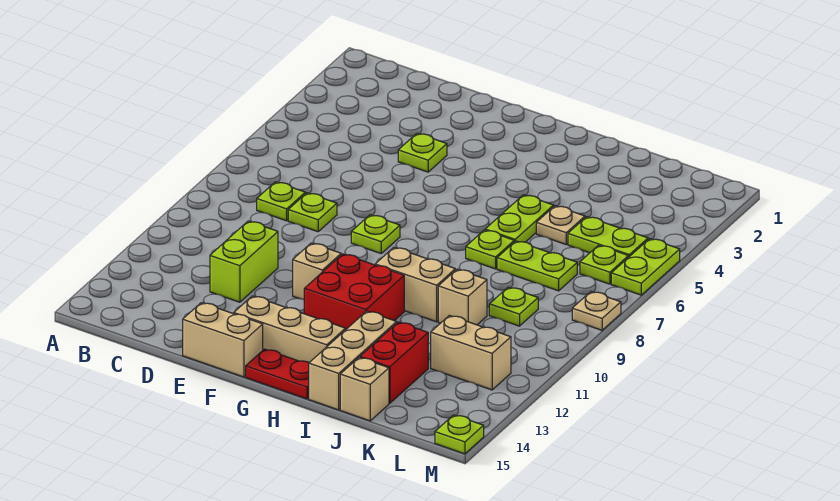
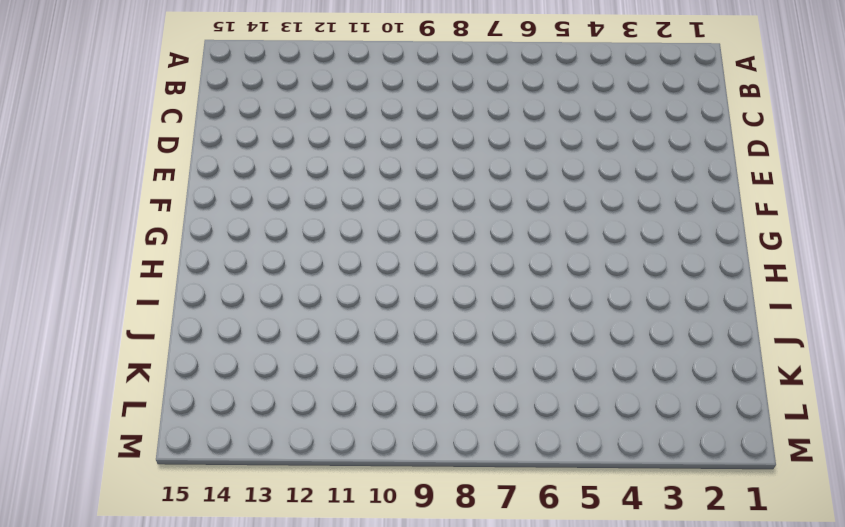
none -> lime plate C8 level 1
none -> lime plate D8 level 1
none -> lime brick D11:D12 level 1

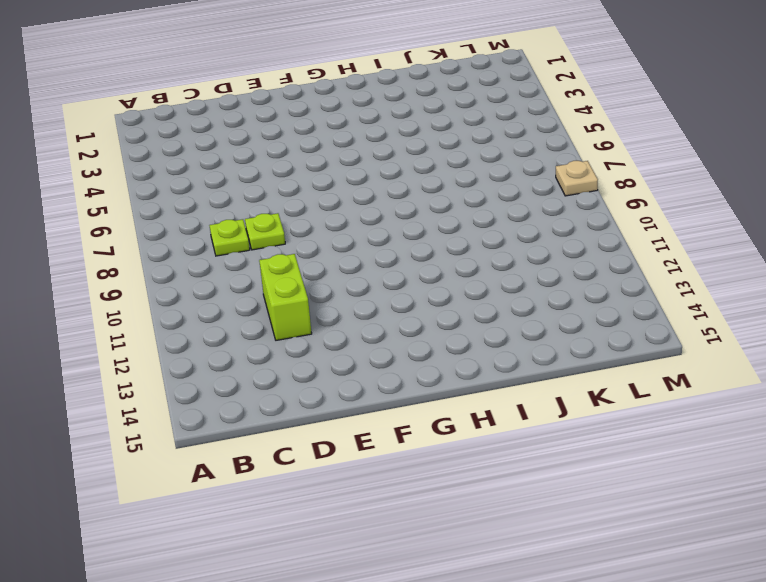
none -> lime plate E4 level 1
none -> tan brick E15:F15 level 1
none -> lime plate F8 level 1

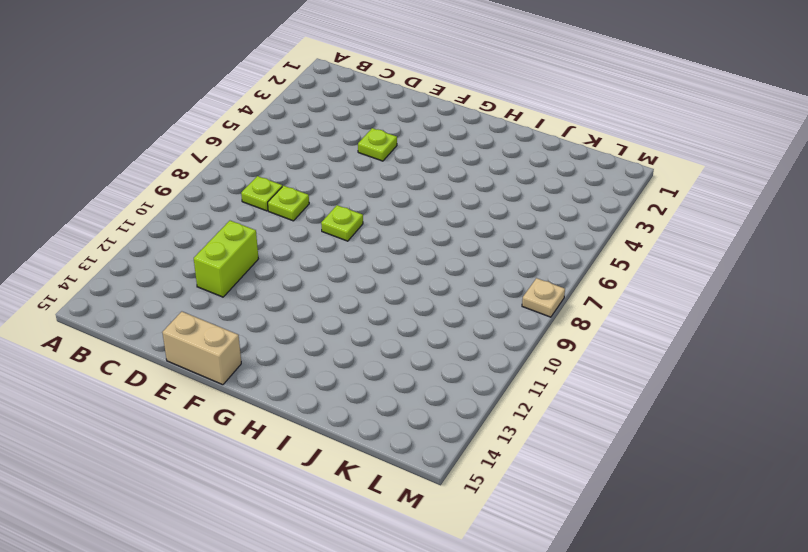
none -> tan brick F11 level 1
none -> tan brick F14:H14 level 1
none -> red brick G11:H12 level 1

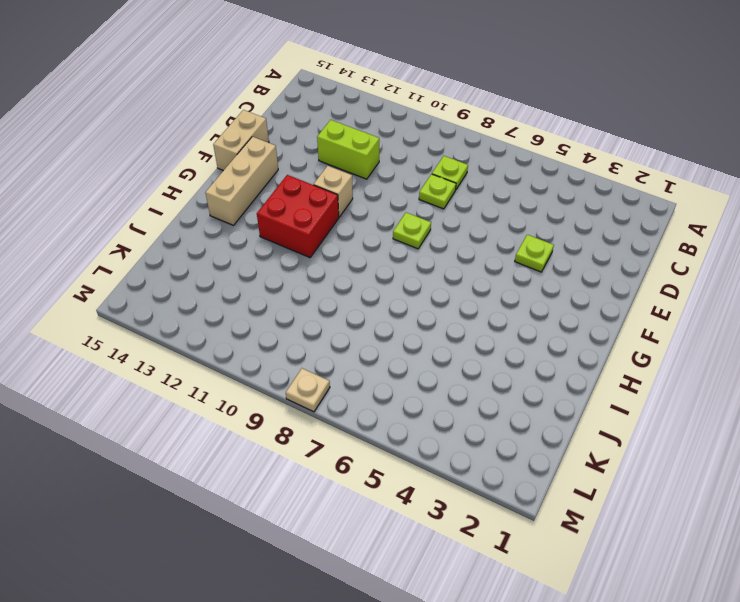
none -> red plate G15:H15 level 1
none -> tan brick H10:I10 level 1
none -> lime plate I5:I6 level 1

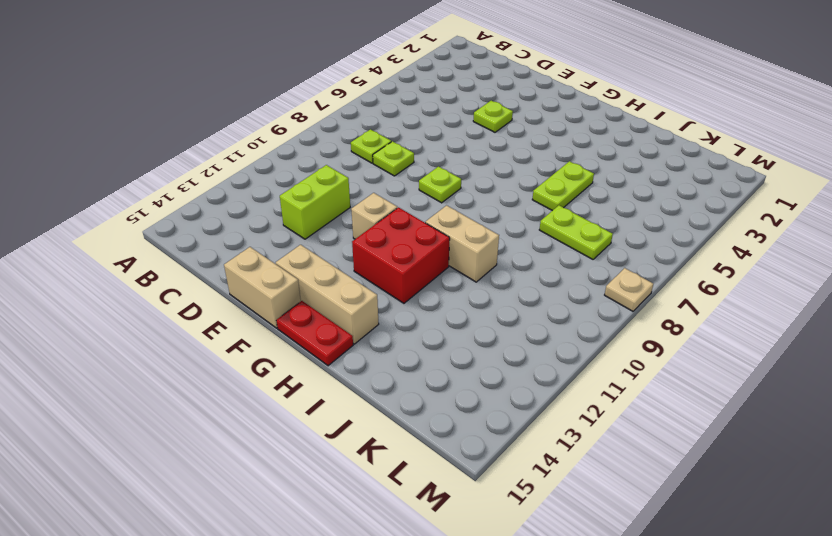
none -> lime plate I7 level 1
none -> tan brick I13:I15 level 1
none -> tan plate J5 level 1

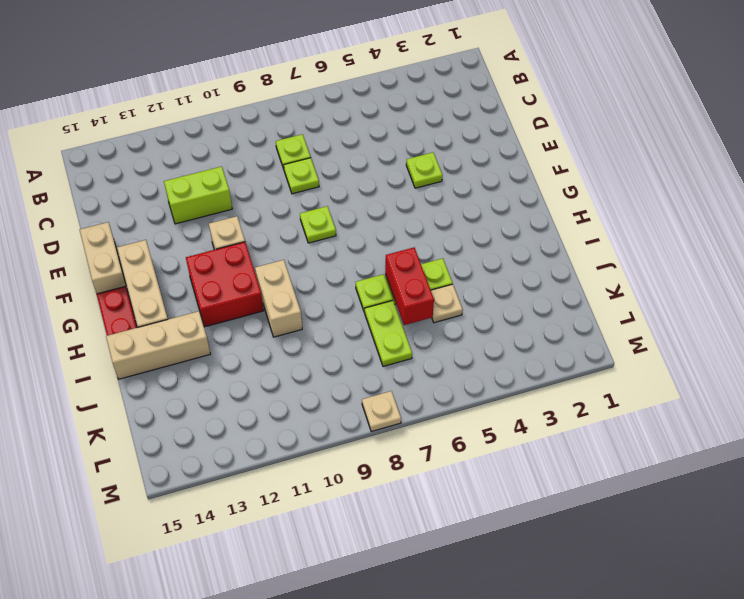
red brick I6:J6 level 2 -> red brick J13:J14 level 1
none -> tan brick J10 level 1
none -> tan brick J15 level 1
none -> lime plate K5:L5 level 1

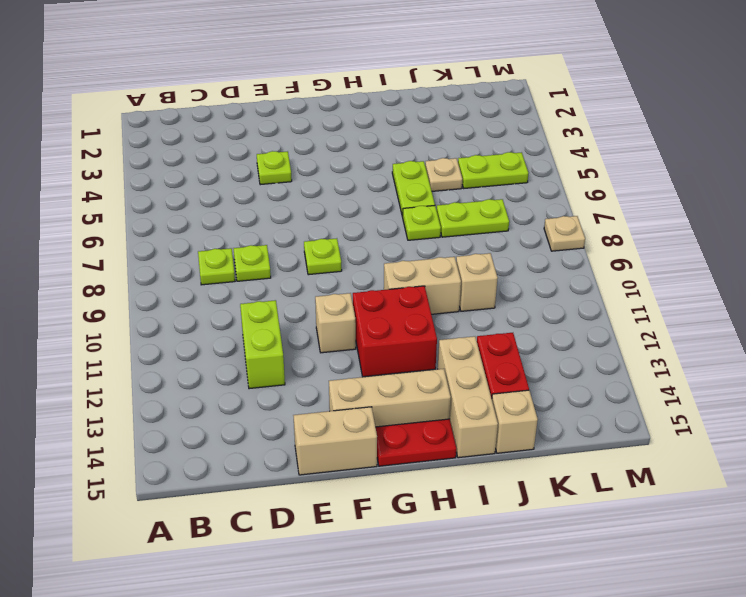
none -> lime plate K9 level 1
none -> tan brick K12:L12 level 1
none -> lime plate L6 level 1

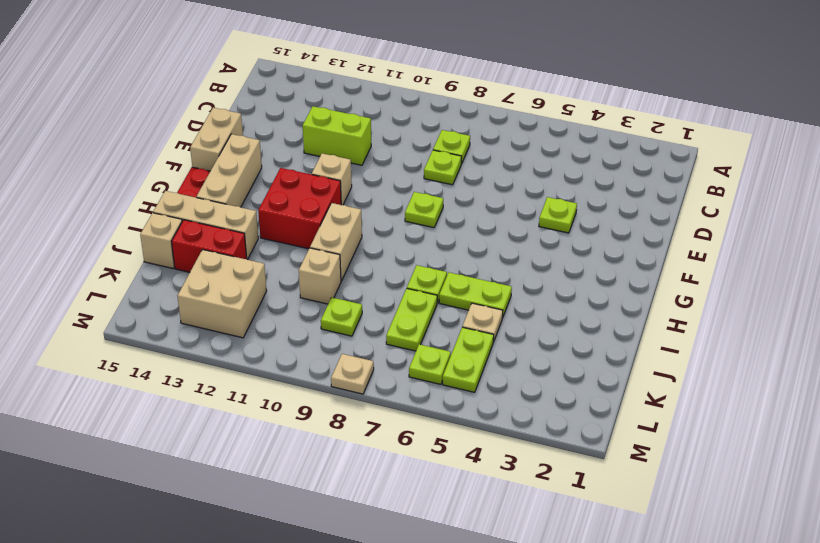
tan brick K12:L13 level 1 -> tan brick K12:L12 level 1
none -> lime plate M5:M6 level 1
none -> lime plate M15 level 1

